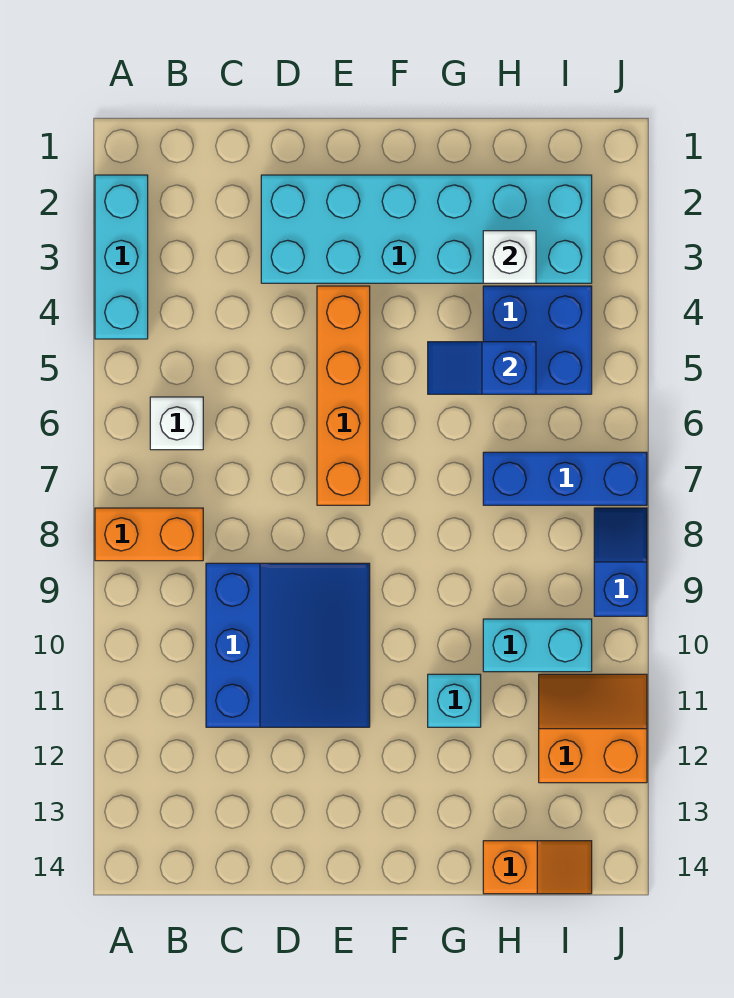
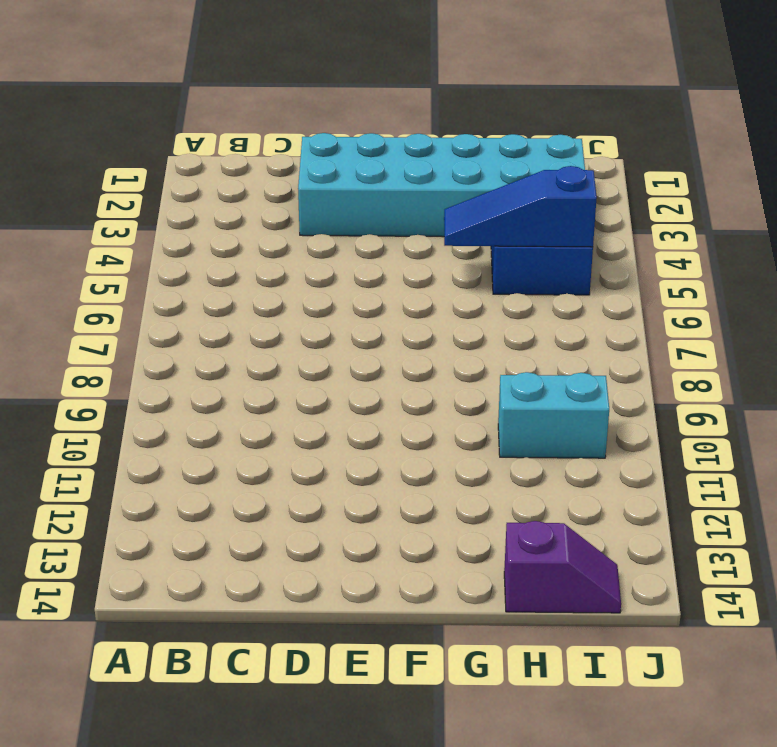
blue slope G5:I5 level 2 top I -> blue slope G5:H5 level 2 top H
purple slope H14:I14 level 1 top H -> orange slope H14:I14 level 1 top H
none -> cyan brick A2:A4 level 1
none -> orange brick A8:B8 level 1
none -> white brick B6 level 1

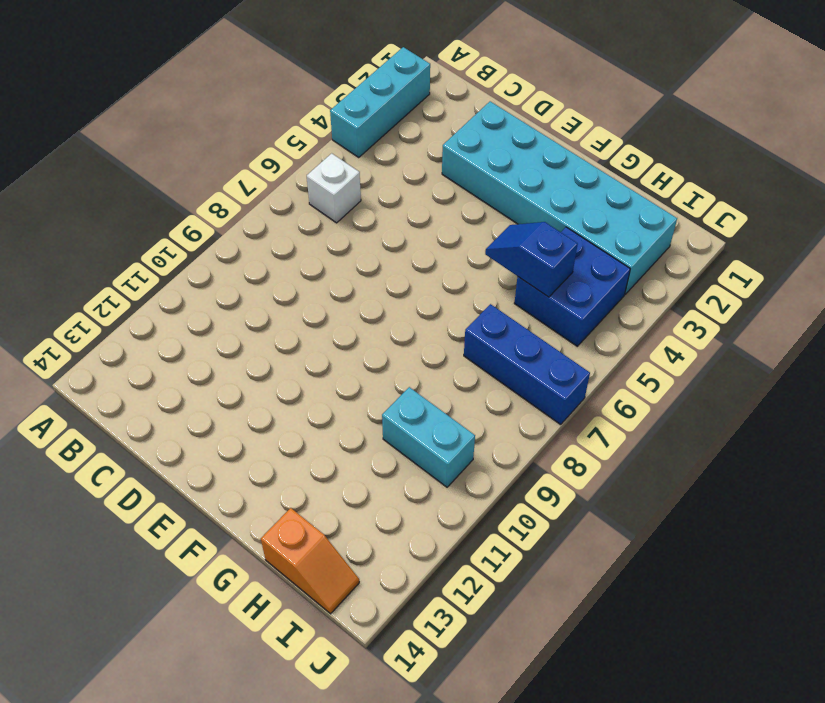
none -> orange brick A8:B8 level 1
none -> blue slope C9:E11 level 1 top C
none -> orange brick E4:E7 level 1

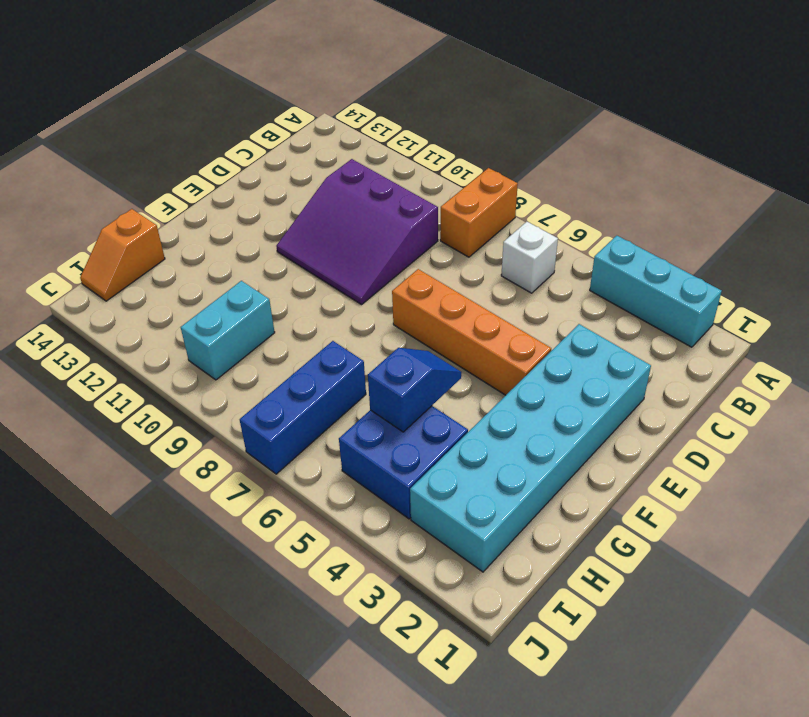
purple slope C9:E11 level 1 top C -> blue slope C9:E11 level 1 top C
none -> cyan brick G11 level 1
none -> orange slope I11:J12 level 1 top 12
none -> blue slope J8:J9 level 1 top 9

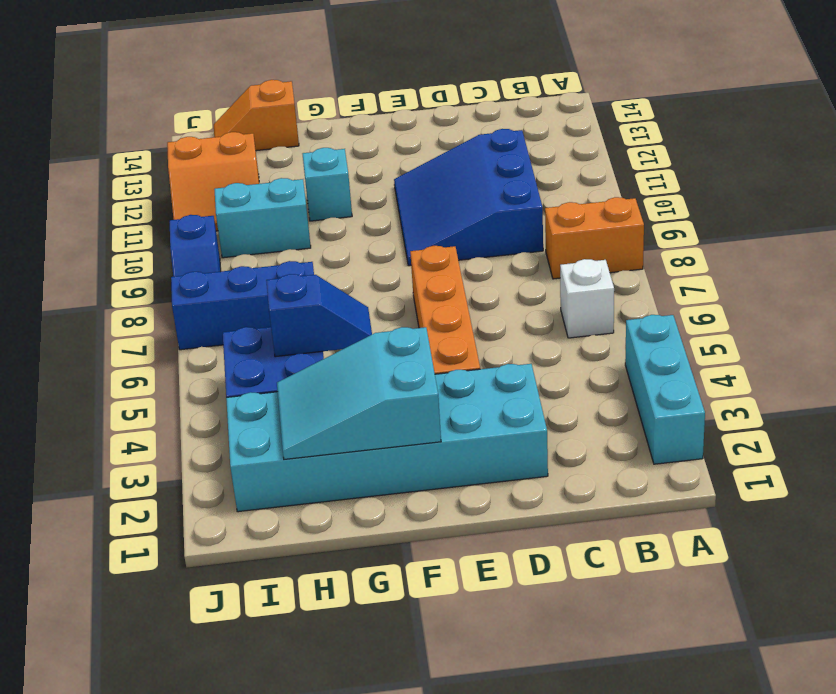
cyan slope F2:H3 level 2 top F -> white brick H3 level 2

